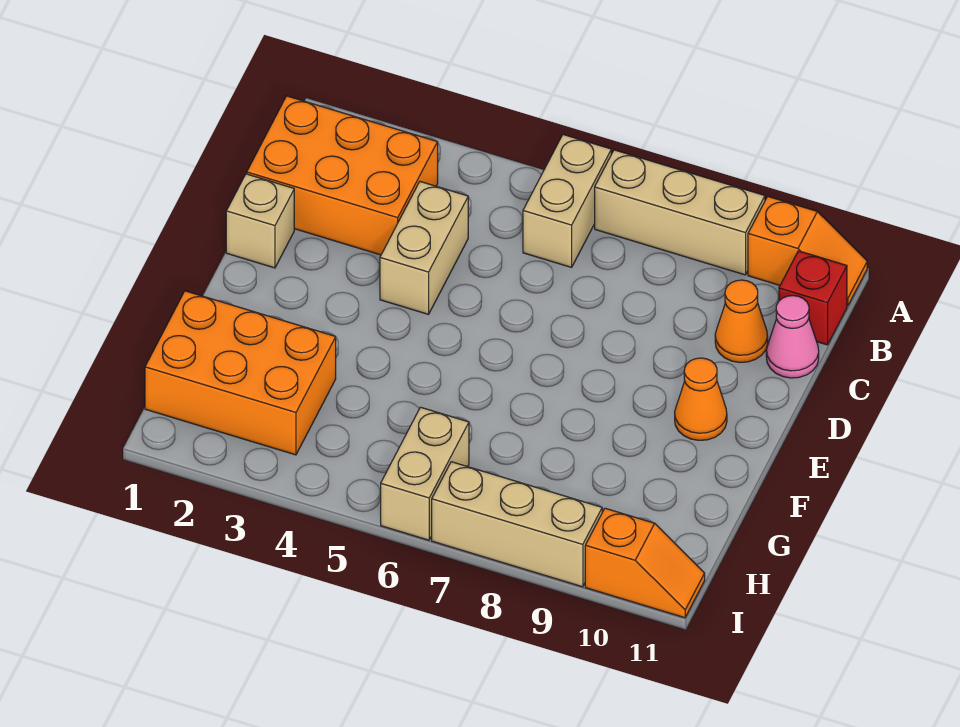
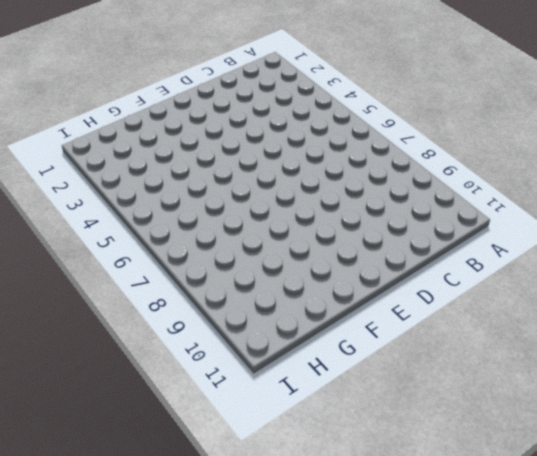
none -> tan brick A6:B6 level 1
none -> tan brick A7:A9 level 1
none -> orange slope A10:A11 level 1 top 10

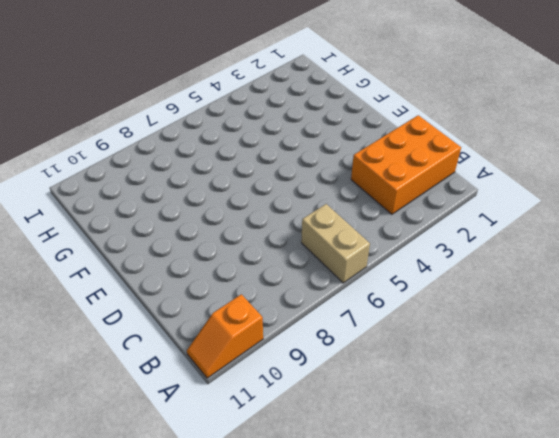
none -> tan brick A7:A9 level 1
none -> red brick B11 level 1
none -> tan brick C4:D4 level 1

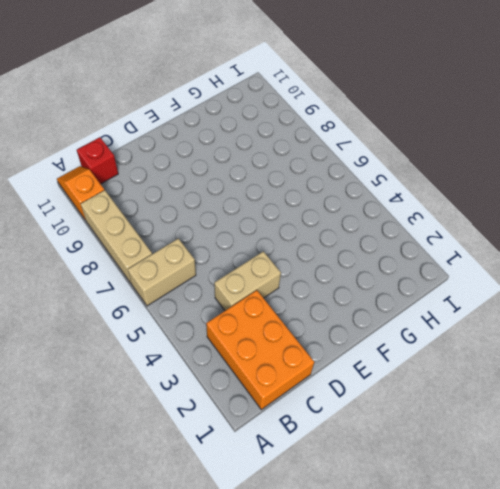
none -> orange cone C10 level 1
none -> pink cone C11 level 1
none -> tan brick D1 level 1

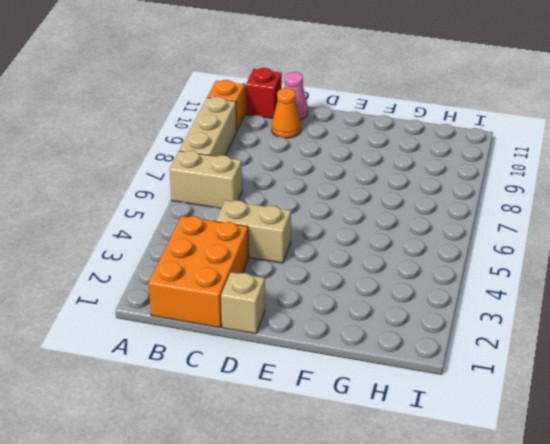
none -> orange cone E10 level 1
none -> orange brick G1:H3 level 1
none -> tan brick H6:I6 level 1

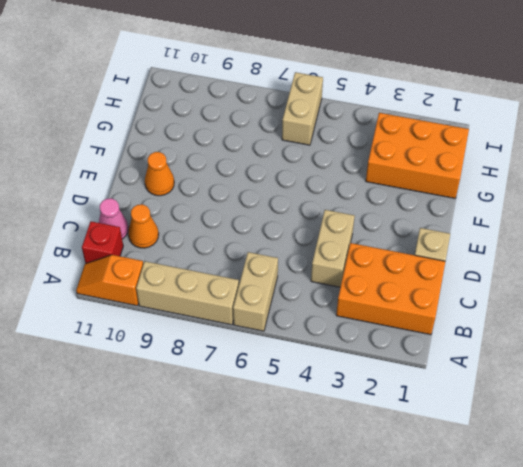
none -> tan brick I7:I9 level 1
none -> orange slope I10:I11 level 1 top 10

